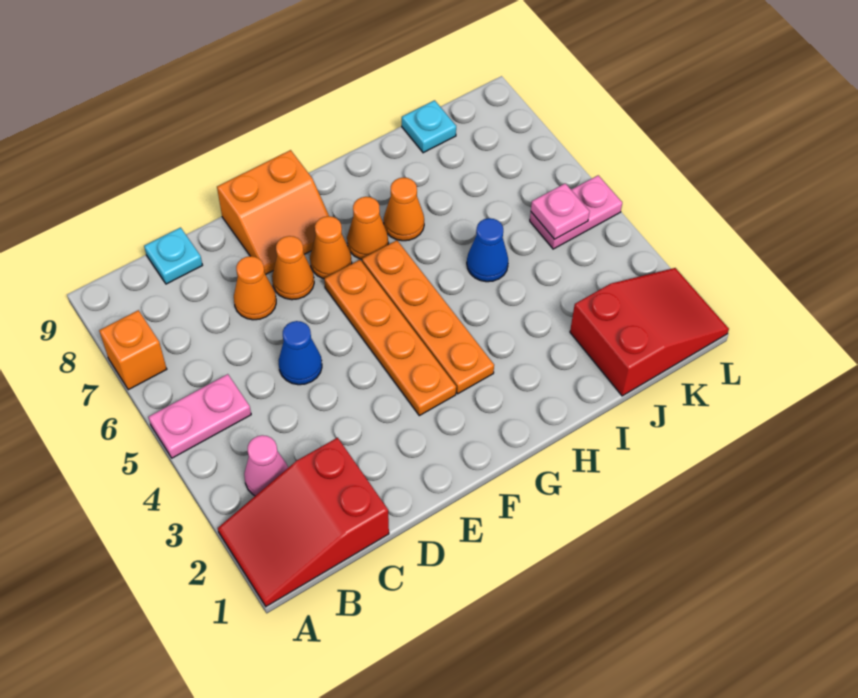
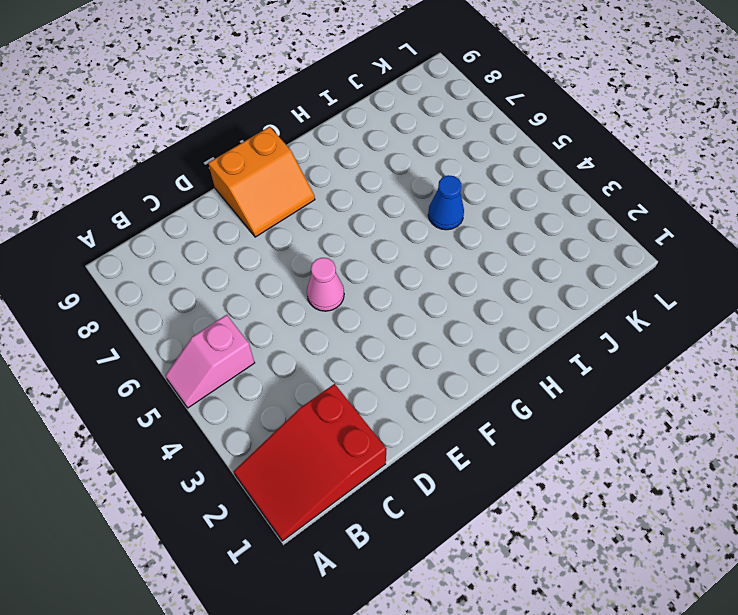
pink slope A5:B5 level 1 top B -> pink plate A5:B5 level 1
pink cone E5 level 1 -> pink cone B3 level 1
none -> orange brick A7 level 1
none -> cyan plate C9 level 1
none -> blue cone D5 level 1

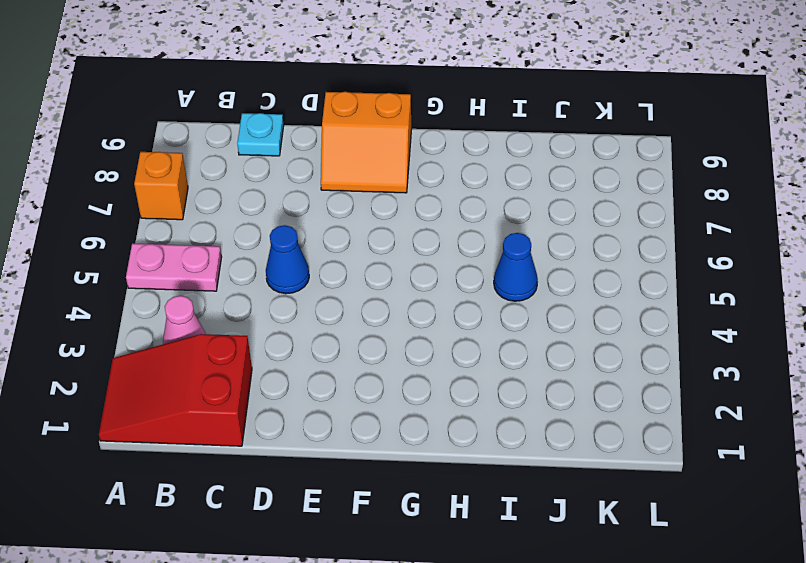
none -> orange cone D7 level 1
none -> orange cone E7 level 1
none -> orange plate F3:F6 level 1

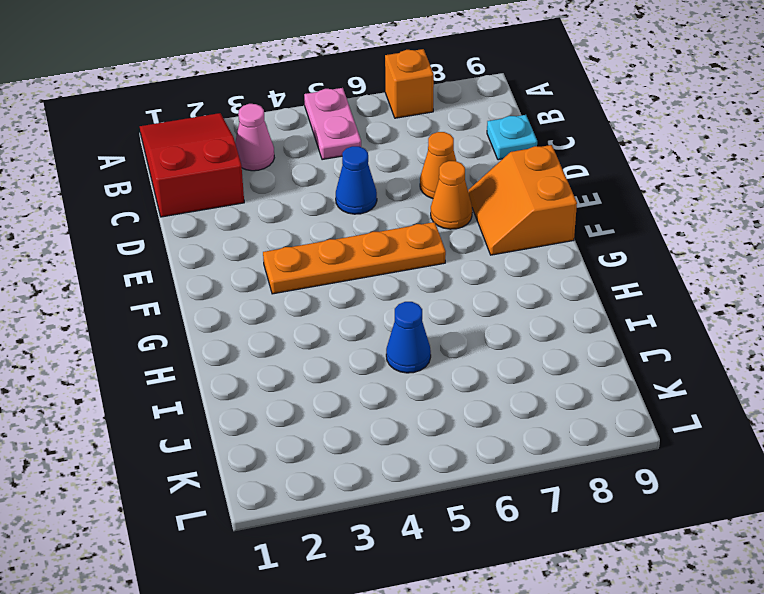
none -> orange cone F7 level 1
none -> orange plate G3:G6 level 1
none -> orange cone G7 level 1

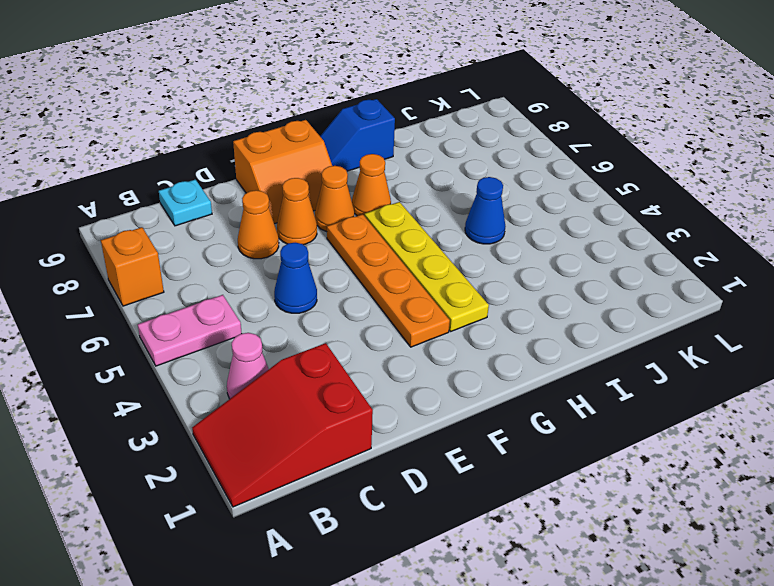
yellow plate G3:G6 level 1 -> orange plate G3:G6 level 1
blue slope G9:H9 level 1 top H -> none
none -> orange cone H7 level 1
none -> red slope J1:L2 level 1 top J
none -> cyan plate J9 level 1

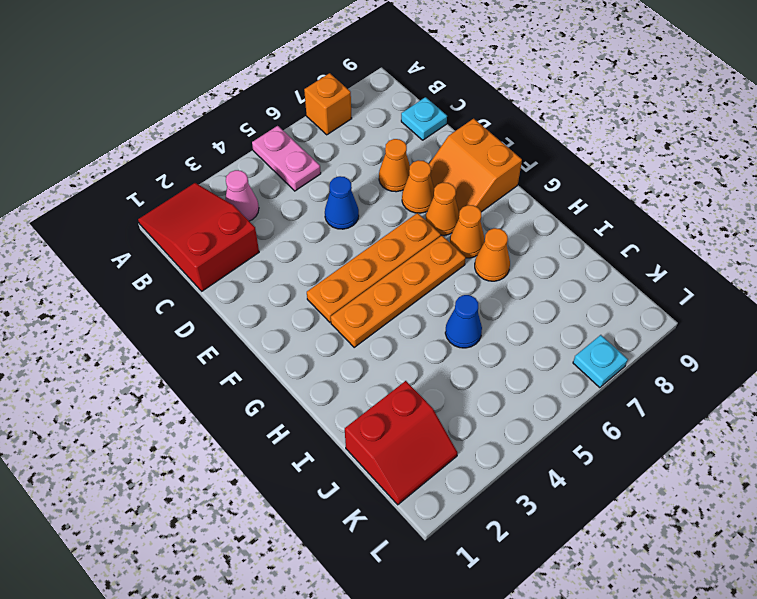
red slope J1:K2 level 1 top J -> red slope J1:L2 level 1 top J
cyan plate L7 level 1 -> cyan plate J9 level 1
none -> pink plate K5:L5 level 1
none -> pink plate K5 level 2

